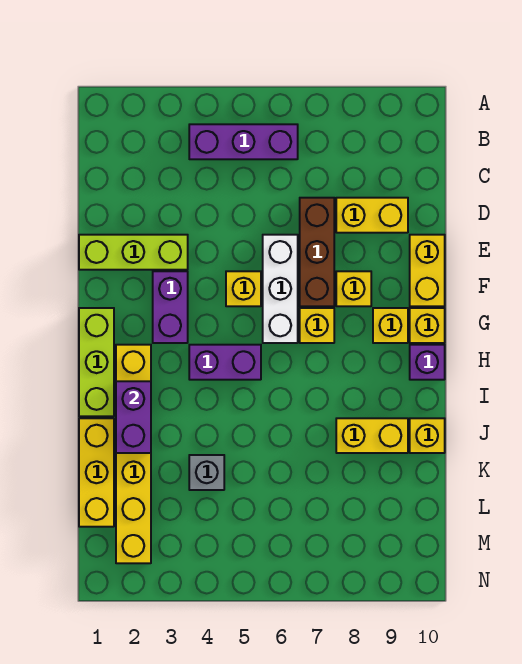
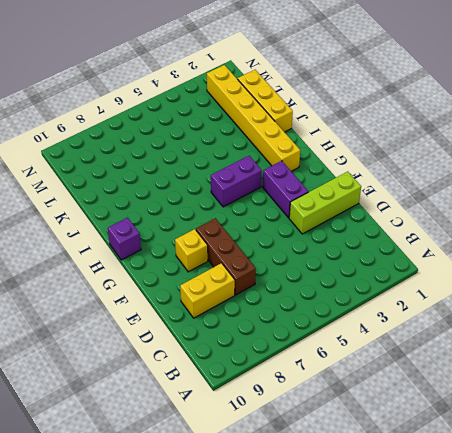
none -> purple brick B4:B6 level 1
none -> white brick E6:G6 level 1
none -> yellow brick E10:F10 level 1

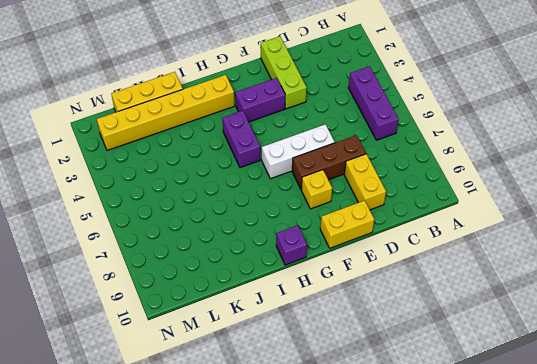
none -> yellow brick F5 level 1
none -> lime brick G1:I1 level 1
none -> yellow brick G7 level 1

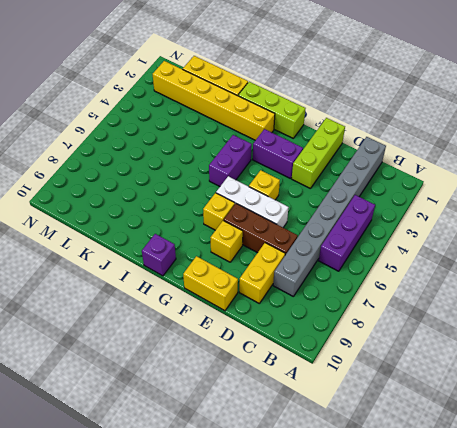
grey brick C1:C8 level 1 -> none
none -> yellow brick G9 level 1
none -> yellow brick G10 level 1
none -> yellow brick J8:J9 level 1

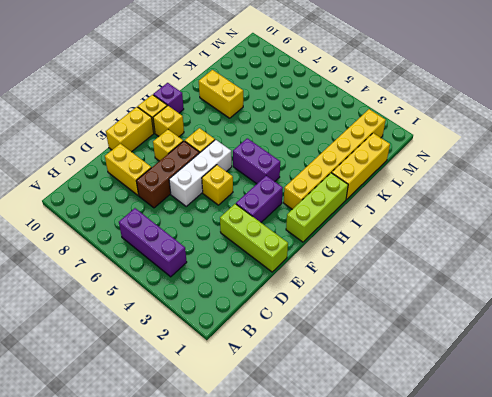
none -> yellow brick J10 level 1
none -> grey brick K4 level 1
none -> purple brick I2:J2 level 2

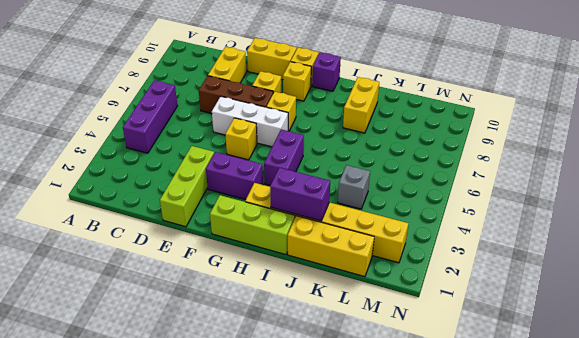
none -> yellow brick J10 level 1

